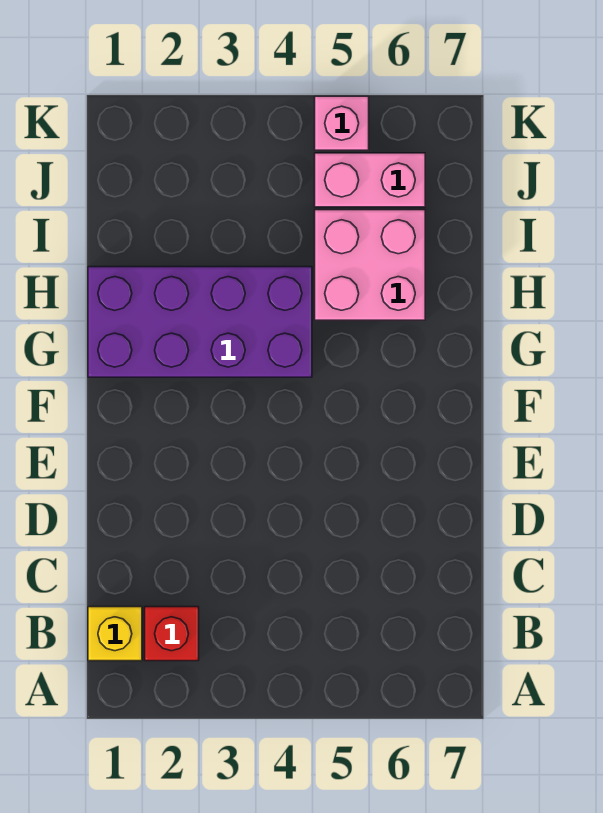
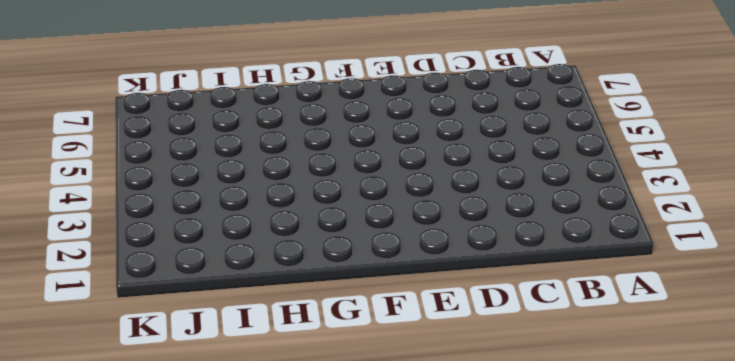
none -> yellow brick B1 level 1
none -> red brick B2 level 1

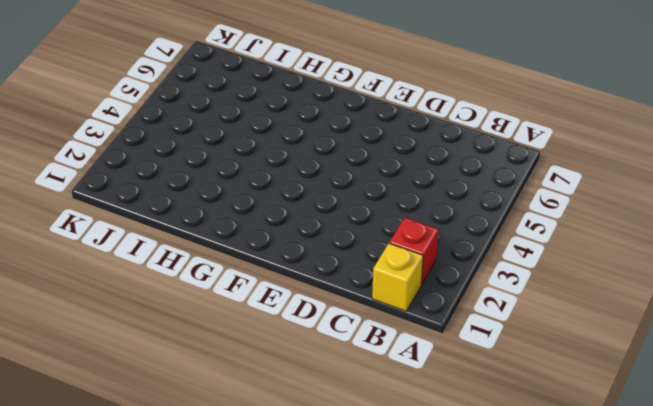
none -> purple brick G1:H4 level 1
none -> pink brick H5:I6 level 1

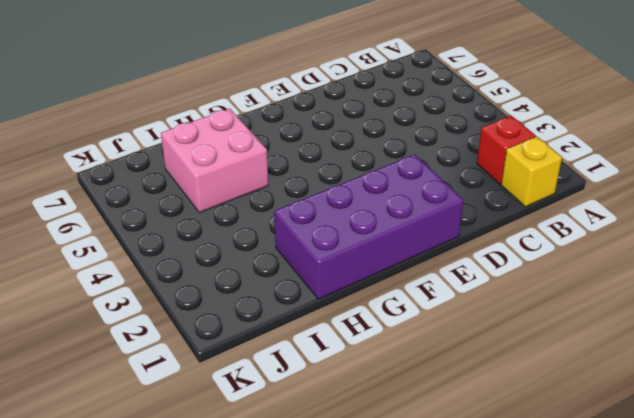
purple brick E1:H2 level 1 -> purple brick G1:H4 level 1
none -> pink brick J5:J6 level 1
none -> pink brick K5 level 1

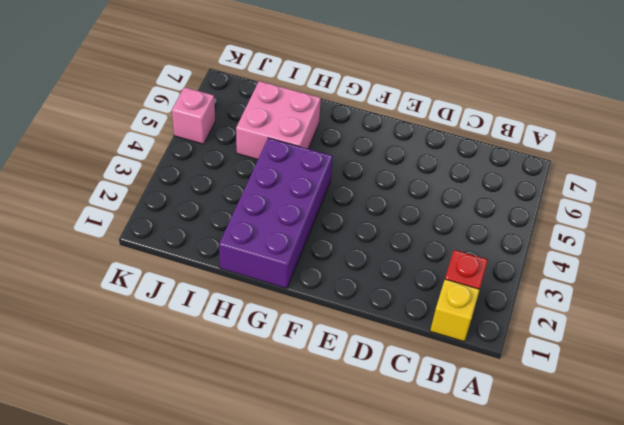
none -> pink brick J5:J6 level 1

